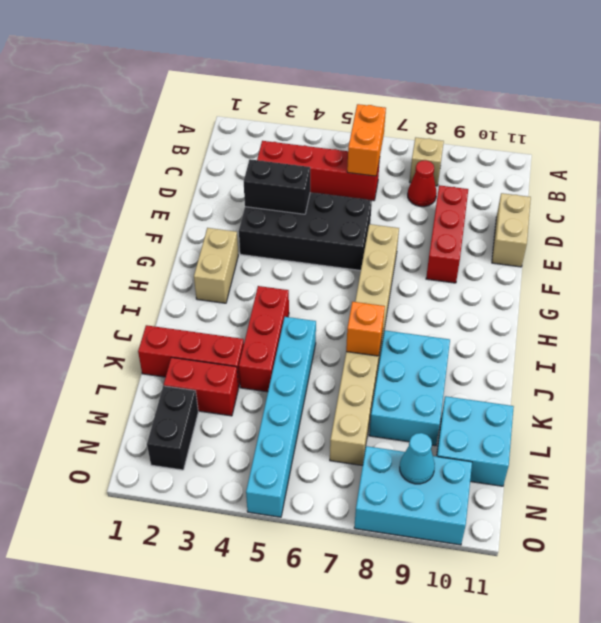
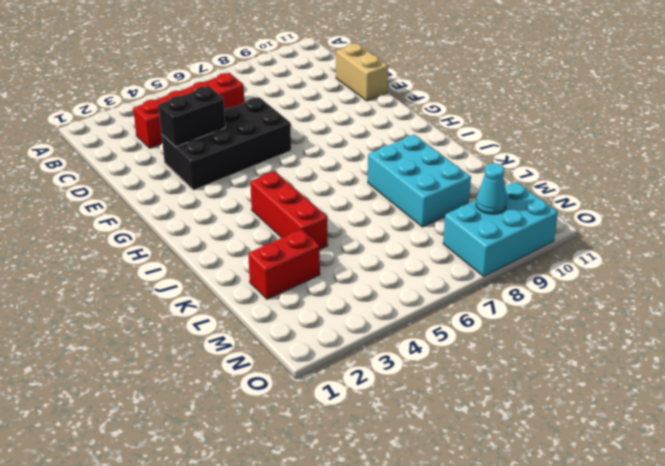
none -> tan brick B8 level 1
none -> red cone C8 level 1
none -> red brick D9:F9 level 1

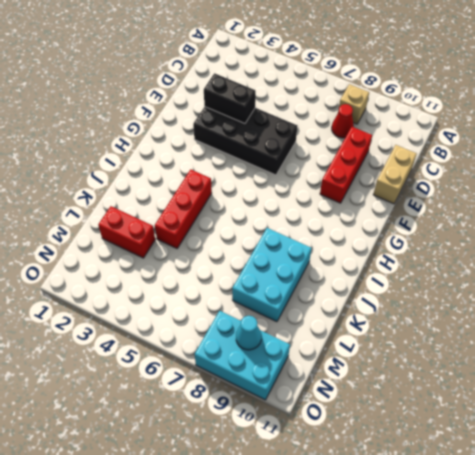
none -> red brick C3:C6 level 1
none -> tan brick F7:M7 level 1
none -> tan brick G2:H2 level 1

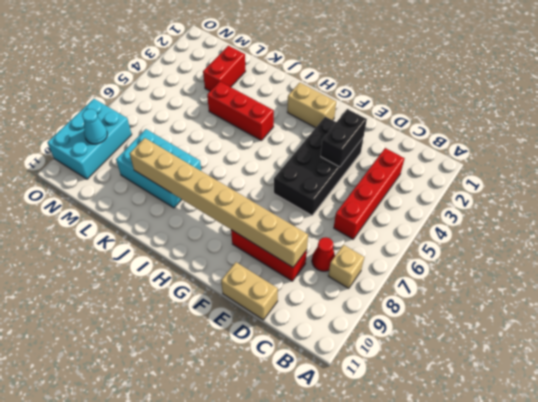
tan brick D9:K9 level 2 -> tan brick F7:M7 level 1
none -> cyan brick J5:O5 level 1
none -> red brick K1:K3 level 1
none -> cyan brick L10:M11 level 1

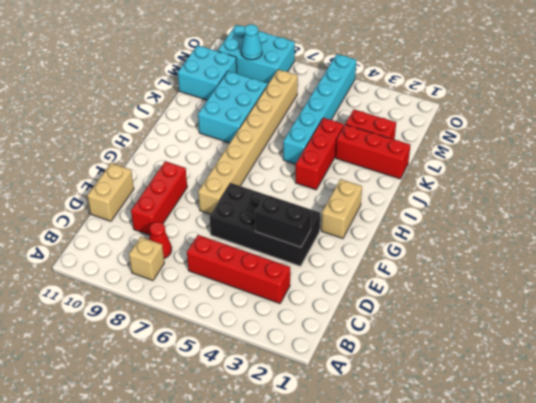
none -> black brick M2:N2 level 1
none -> orange brick B6:C6 level 2
none -> orange brick J7 level 2

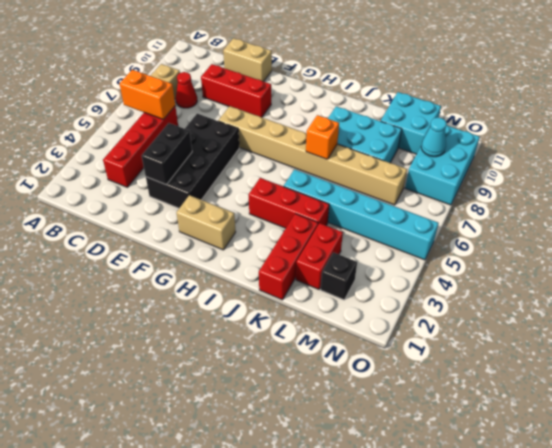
black brick M2 level 1 -> black brick M2:N2 level 1

